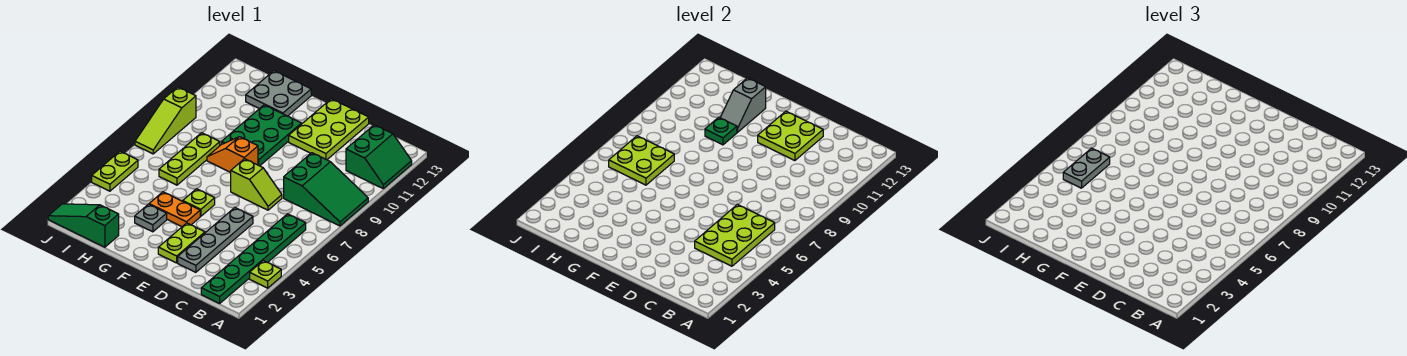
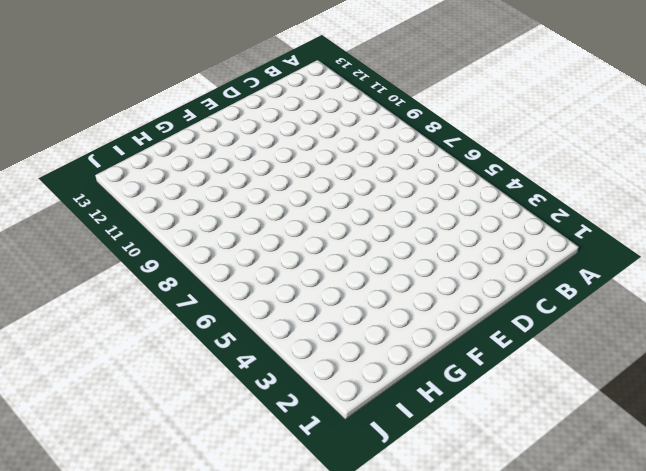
none -> lime plate A3 level 1
none -> green slope A8:C9 level 1 top C
none -> green slope A11:B12 level 1 top B

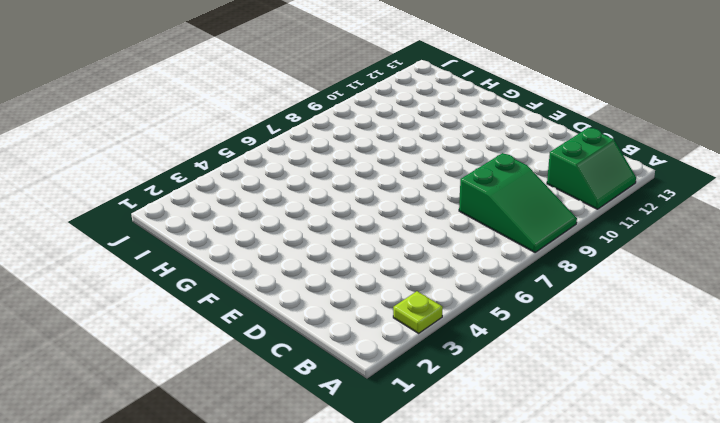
none -> green plate B1:B6 level 1
none -> grey plate D2:D5 level 1
none -> lime slope D7:E7 level 1 top E

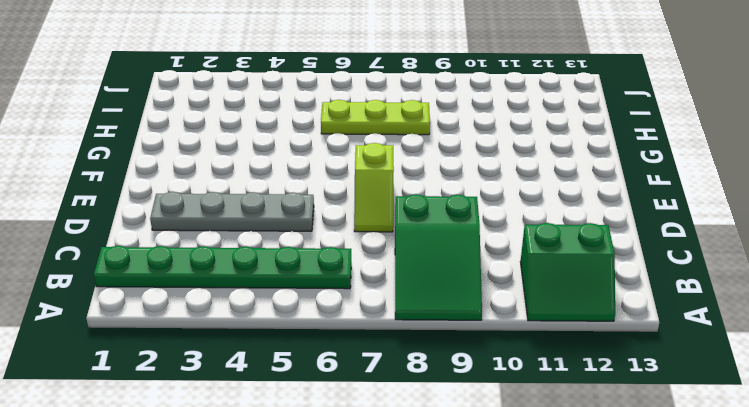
none -> lime plate A3 level 1
none -> lime plate D11:E13 level 1
none -> lime plate E2:E3 level 1

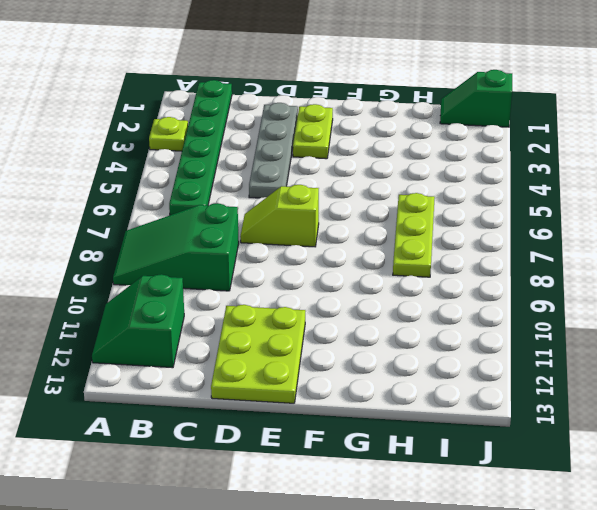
green slope I1:J1 level 1 top J -> green slope H1:J1 level 1 top H
none -> orange plate F4:G4 level 1
none -> lime plate F5 level 1
none -> orange slope F8:G8 level 1 top F

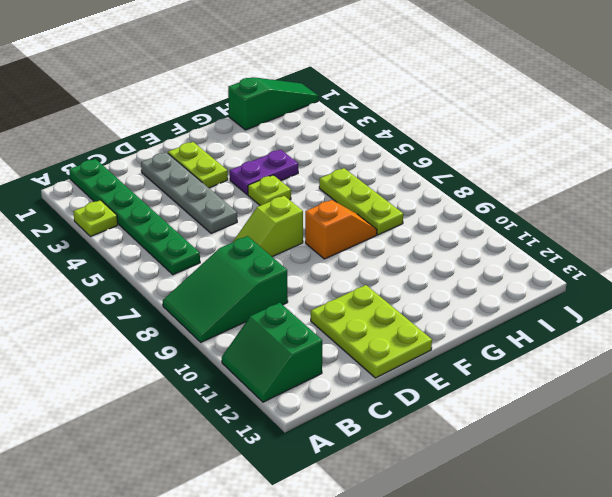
purple plate F4:G4 level 1 -> orange plate F4:G4 level 1
none -> green plate F9:G11 level 1
none -> grey plate G3 level 1
none -> grey plate G12:H13 level 1

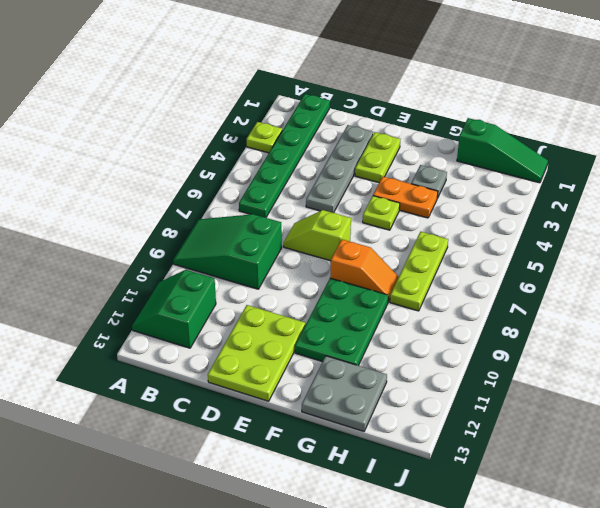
none -> lime plate J4:J5 level 1
none -> lime slope J7:J9 level 1 top 9
none -> lime plate B4:C6 level 2

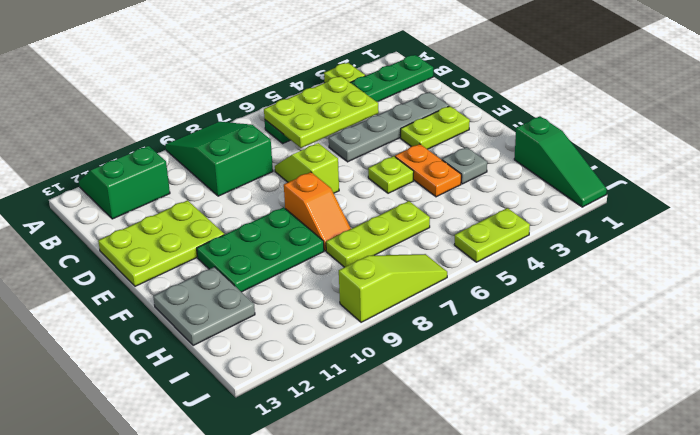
none -> lime plate D11:E12 level 2
none -> green plate G10 level 2
none -> grey slope G11:G12 level 2 top 12

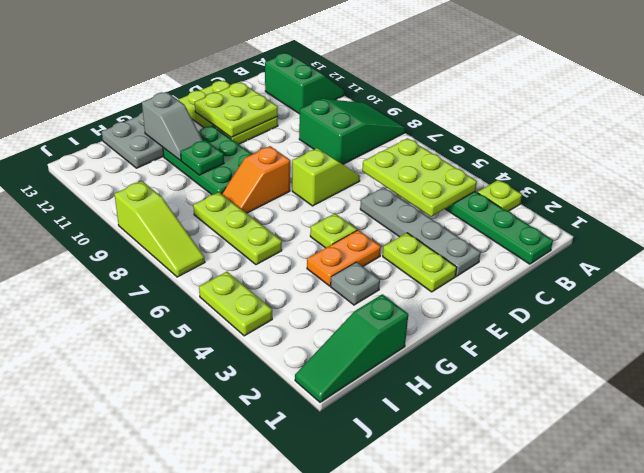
none -> lime plate H6:I7 level 2
none -> grey plate I5:I6 level 3

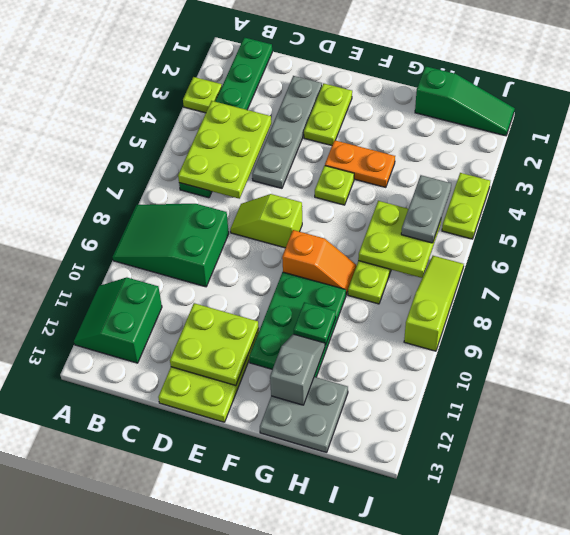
none -> grey plate G3 level 1

